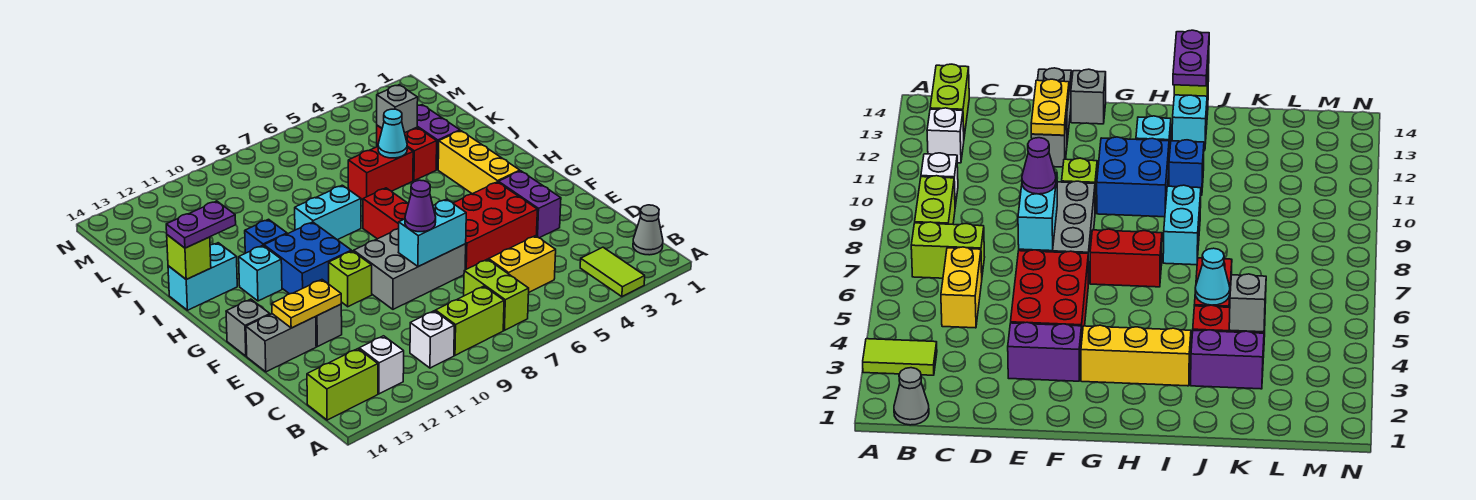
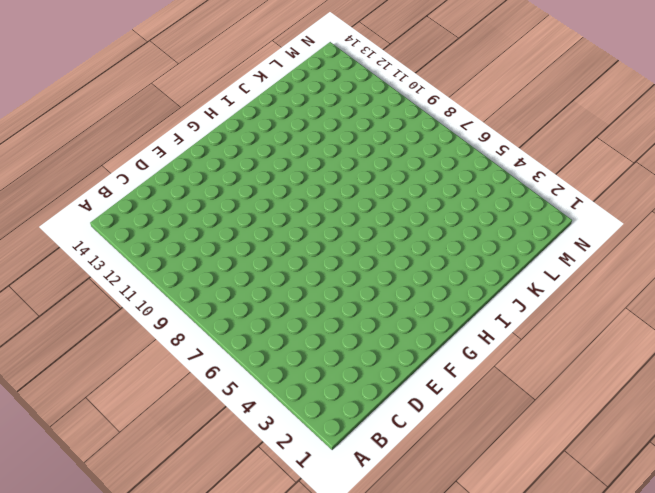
none -> lime tile A3:B3 level 1
none -> grey cone B1 level 1
none -> lime brick B7:C7 level 1
none -> lime brick B8:B9 level 1

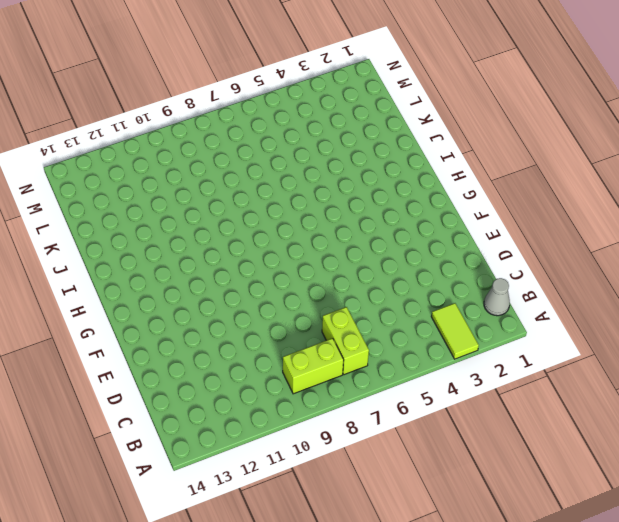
none -> white brick B10 level 1
none -> white brick B12 level 1
none -> lime brick B13:B14 level 1
none -> yellow brick C5:C6 level 1

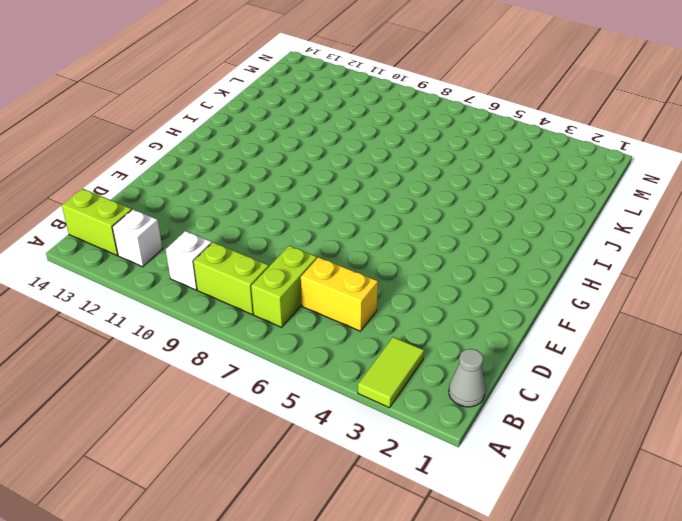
none -> purple brick E3:F3 level 1
none -> red brick E4:F6 level 1
none -> grey brick E7:F9 level 1
none -> grey brick E12 level 1

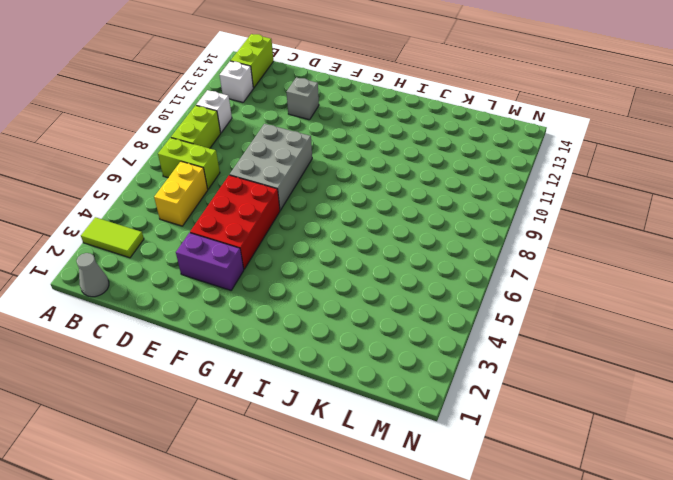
none -> grey brick E13:E14 level 1
none -> lime brick F10 level 1
none -> grey brick F14 level 1
none -> yellow brick G3:I3 level 1

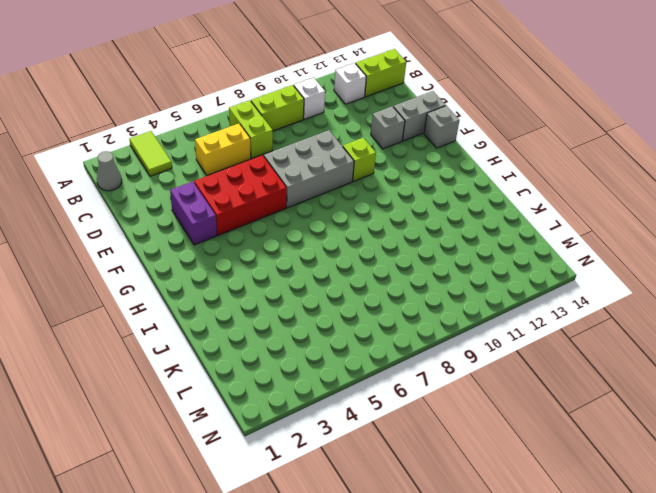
none -> yellow brick G3:I3 level 1
none -> red brick G7:H7 level 1
none -> blue brick G10:H11 level 1
none -> cyan brick H12 level 1

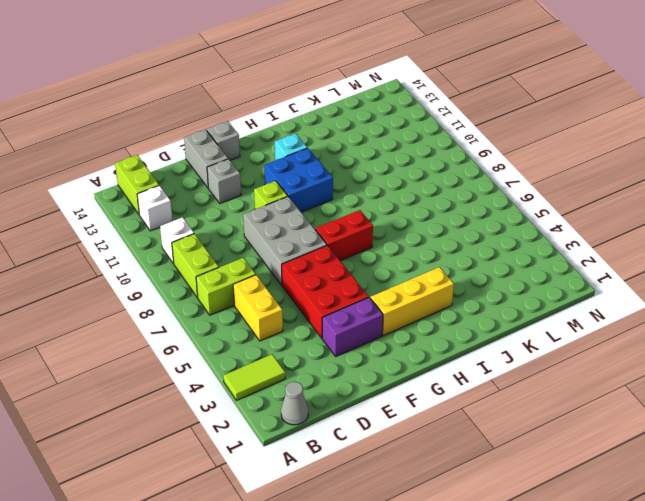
none -> cyan brick I8:I9 level 1
none -> blue brick I11 level 1
none -> cyan brick I13:I14 level 1
none -> purple brick J3:K3 level 1

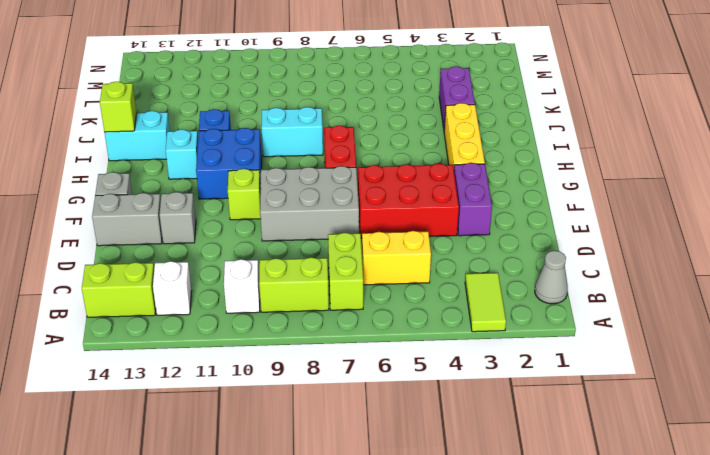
none -> red brick J4:K4 level 1
none -> red brick J5:J6 level 1
none -> cyan brick E7:E8 level 2
none -> yellow plate E12:E13 level 2

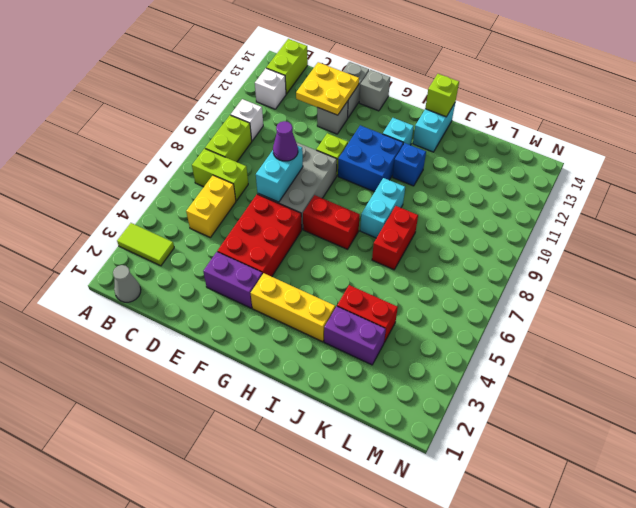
yellow plate D12:E13 level 2 -> yellow plate E12:E13 level 2
red brick J7:J8 level 1 -> red brick J5:J6 level 1
none -> cyan cone J5 level 2
none -> grey brick K4 level 2
none -> purple plate I13:I14 level 3

